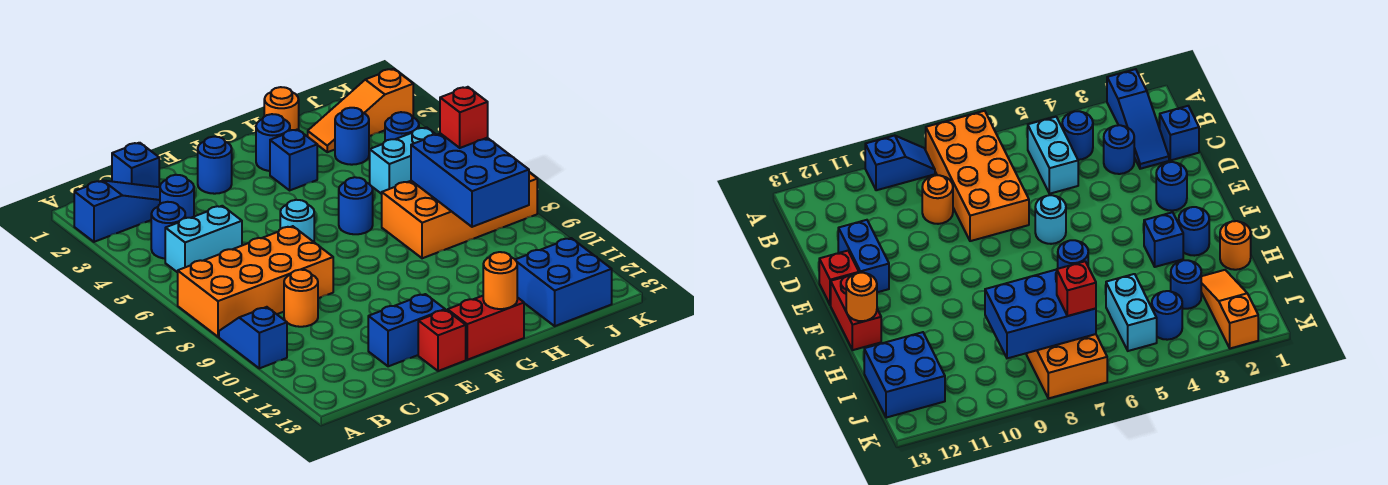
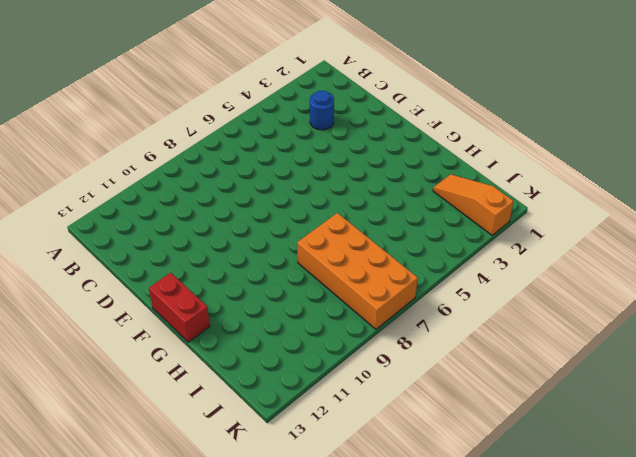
none -> blue slope A2:C2 level 1 top A
none -> orange brick A7:D8 level 1
none -> blue slope A9:A10 level 1 top 10

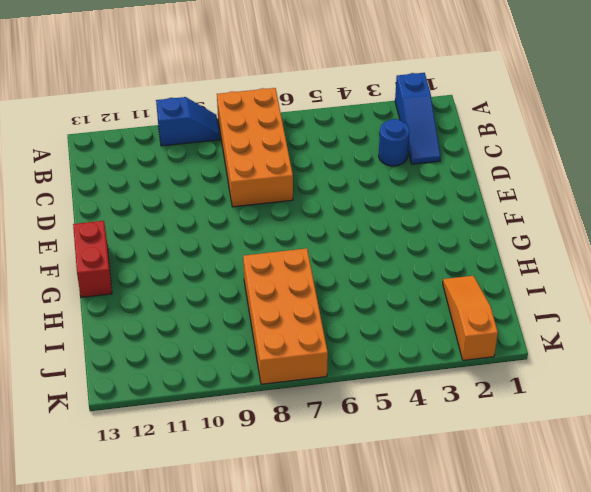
none -> blue round brick B4 level 1
none -> cyan brick B5:C5 level 1
none -> blue brick C1 level 1

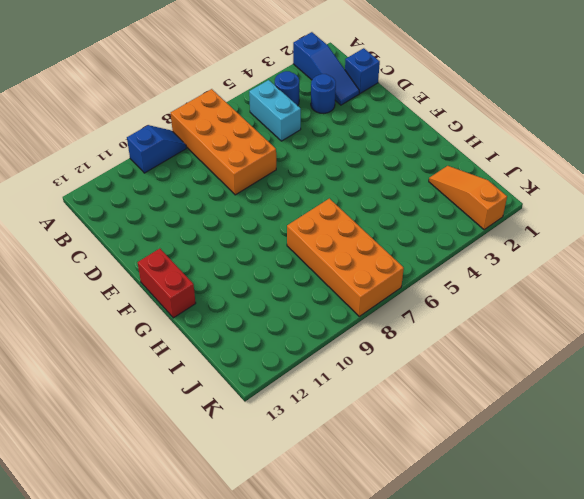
none -> orange round brick C9 level 1
none -> blue brick D12:E12 level 1
none -> blue round brick E2 level 1

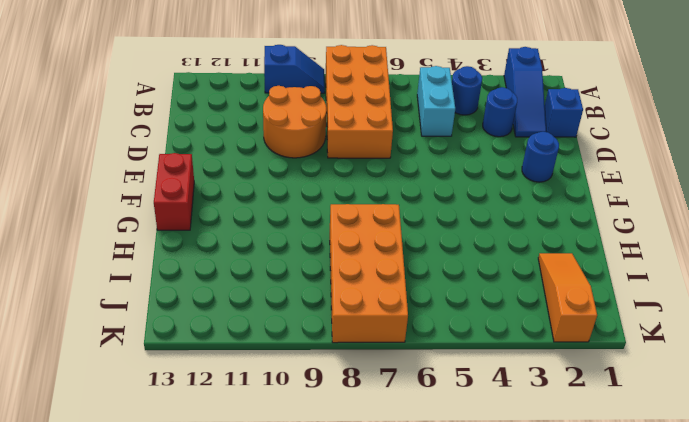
orange round brick C9:D10 level 1 -> orange round brick C9 level 1
none -> blue brick D12:E12 level 1
none -> cyan round brick E6 level 1
none -> red brick E13 level 1

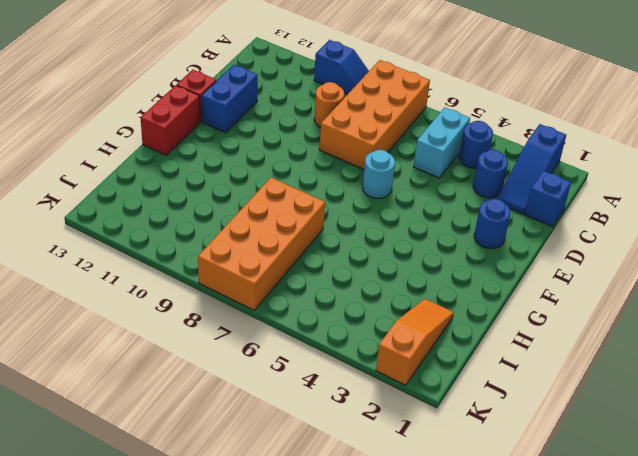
none -> blue round brick G2 level 1
none -> blue brick G3 level 1
none -> blue round brick G6 level 1

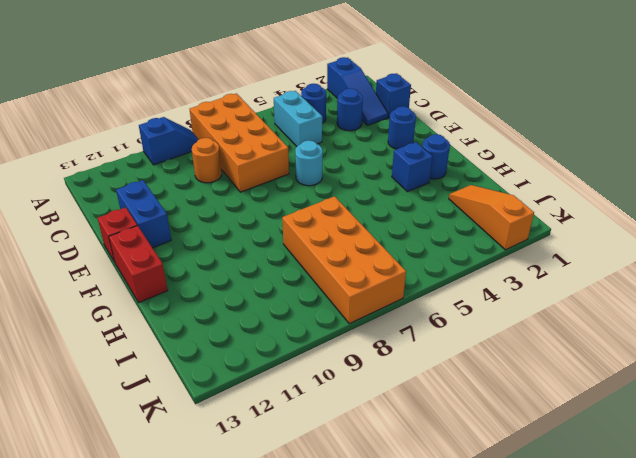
none -> blue round brick G6 level 1
none -> orange round brick H1 level 1
none -> blue round brick I3 level 1

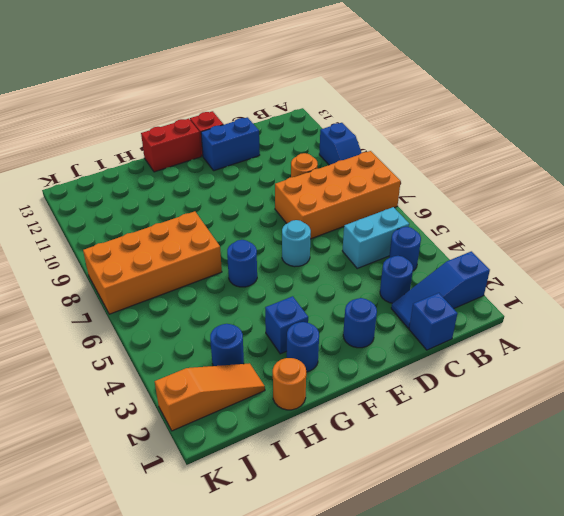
none -> cyan brick I5:J5 level 1
none -> blue brick I12:J13 level 1
none -> blue round brick J4 level 1

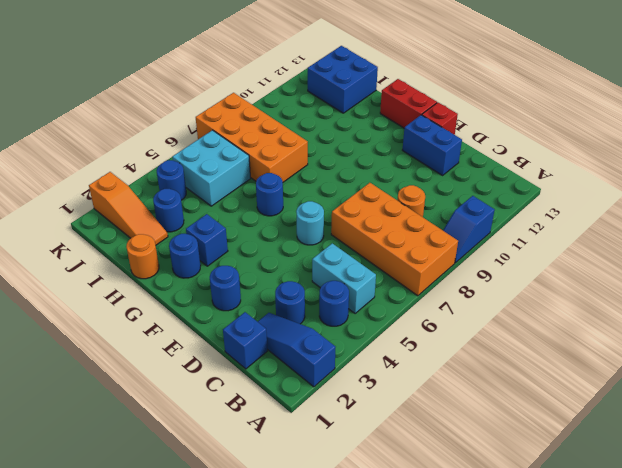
cyan brick I5:J6 level 1 -> cyan brick I5:J5 level 1
none -> orange round brick G13 level 2
none -> blue brick I7:J9 level 2
none -> red brick J7 level 3

